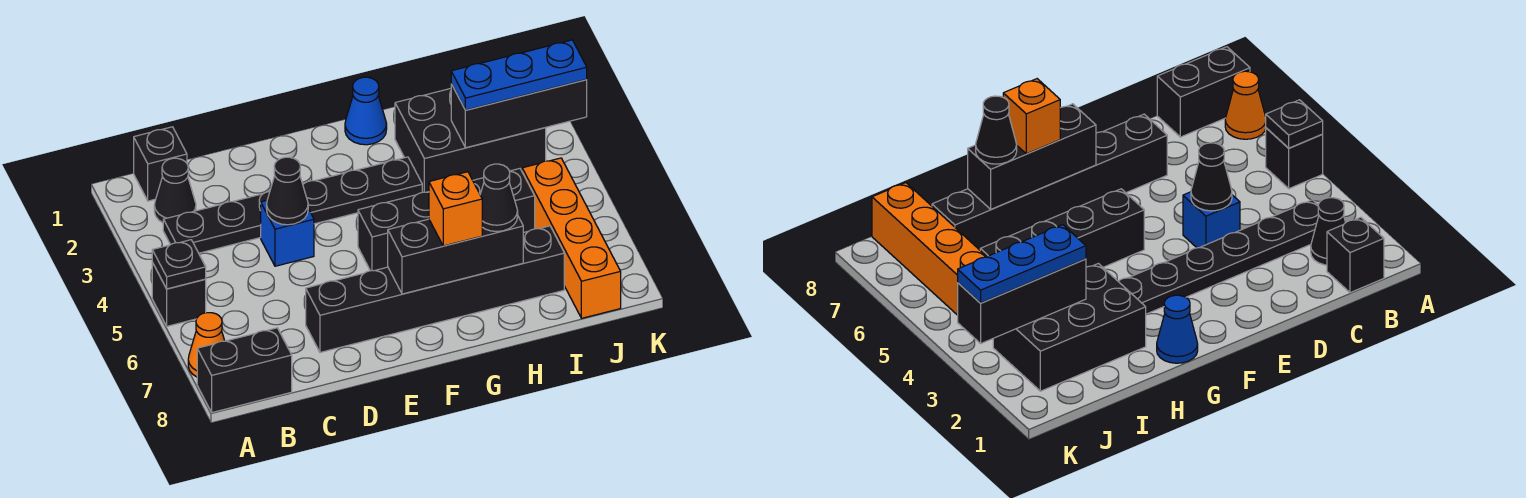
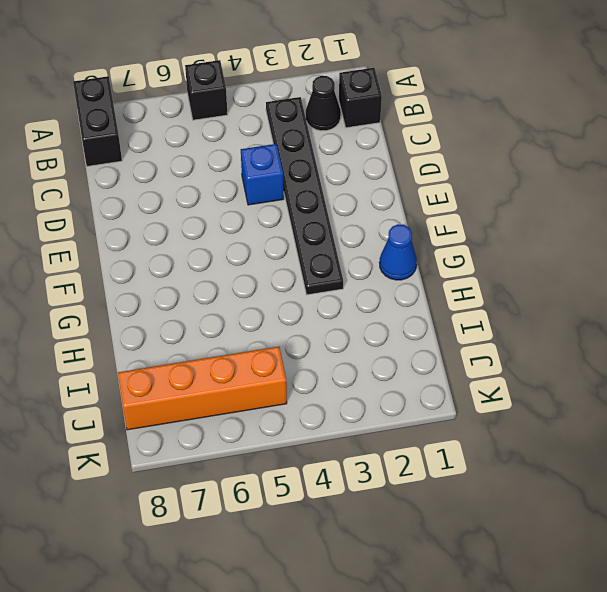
none -> orange cone A7 level 1
none -> black brick D7:I7 level 1
none -> black brick F5:I5 level 1

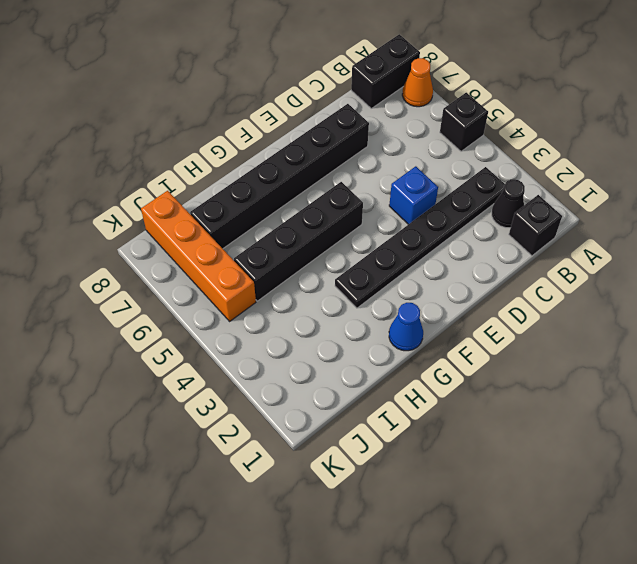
none -> black brick H2:J3 level 1
none -> black plate A5 level 2
none -> black cone D4 level 2

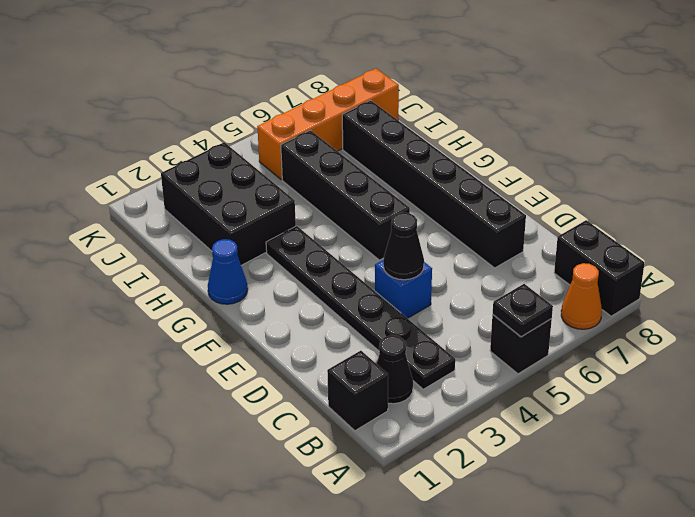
none -> black brick F7:H7 level 2
none -> black brick I3:K3 level 2
none -> orange brick G7 level 3

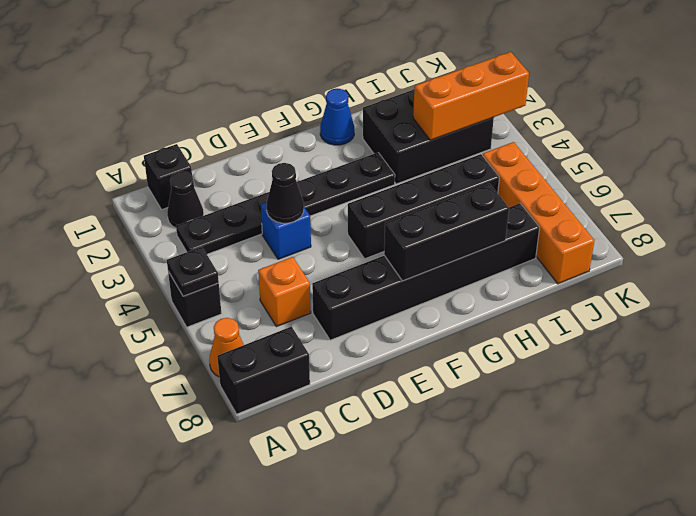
orange brick C6 level 1 -> orange brick G7 level 3
orange brick I3:K3 level 2 -> black brick I3:K3 level 2
none -> black cone H7 level 3
none -> blue plate I3:K3 level 3

